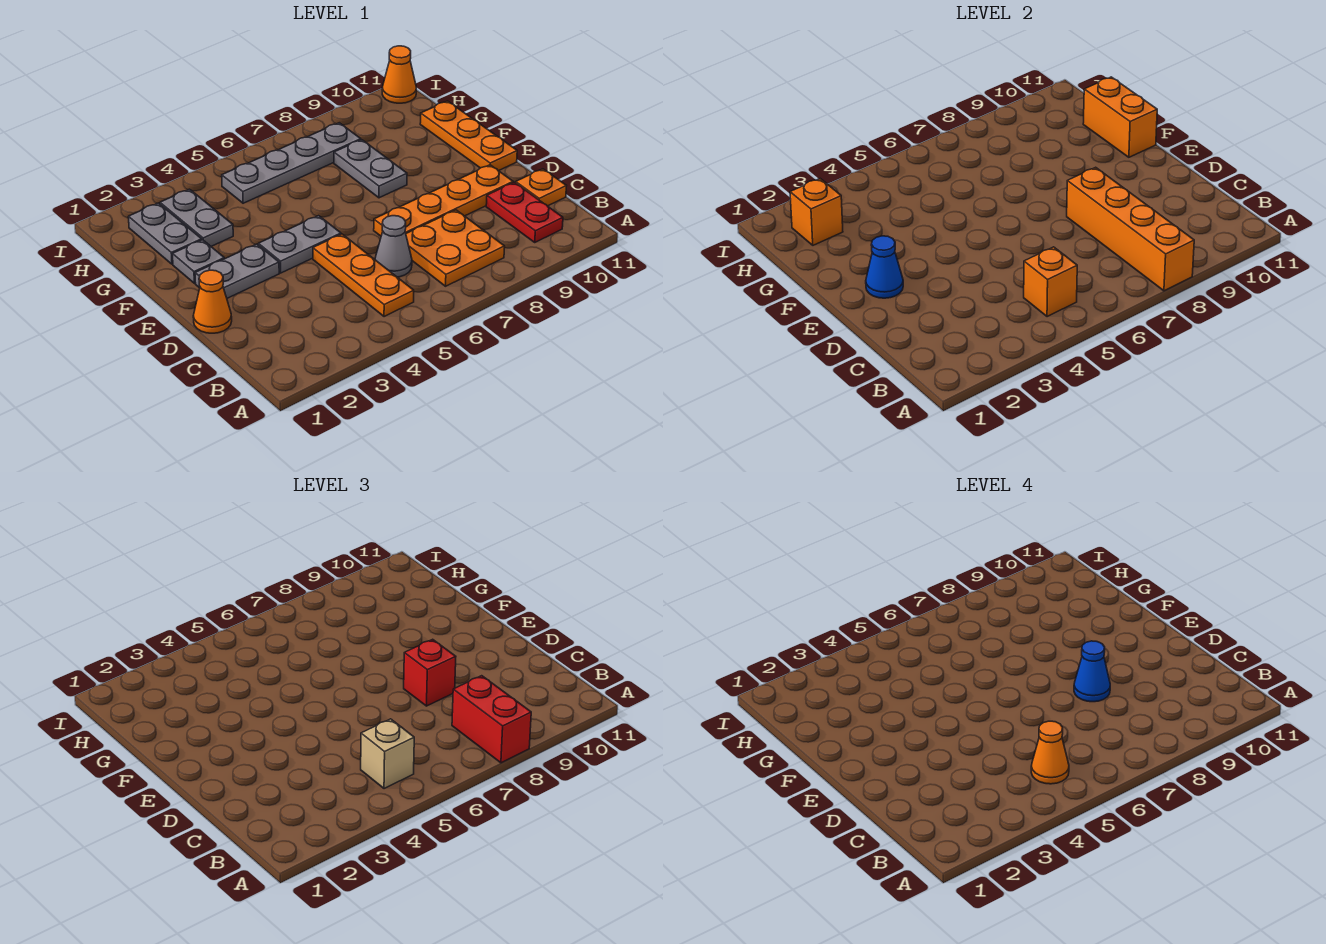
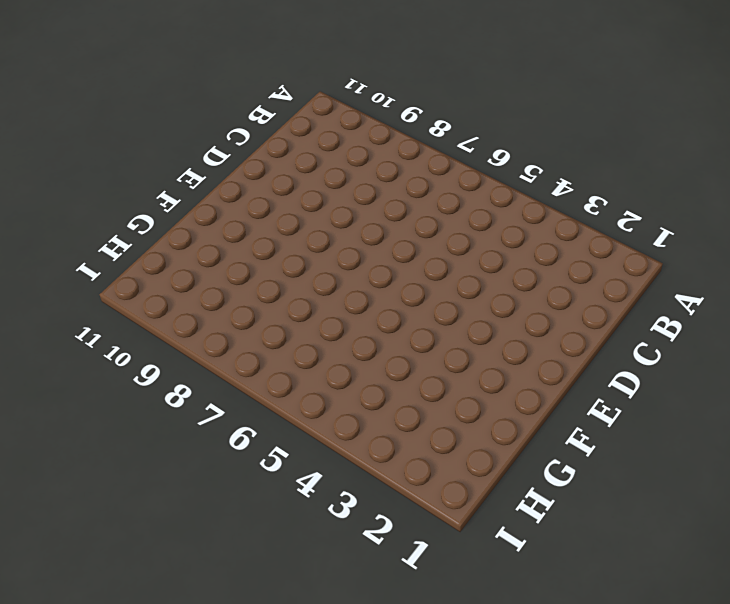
none -> orange plate B5:D5 level 1
none -> orange plate B7:C8 level 1
none -> red plate B10:C10 level 1

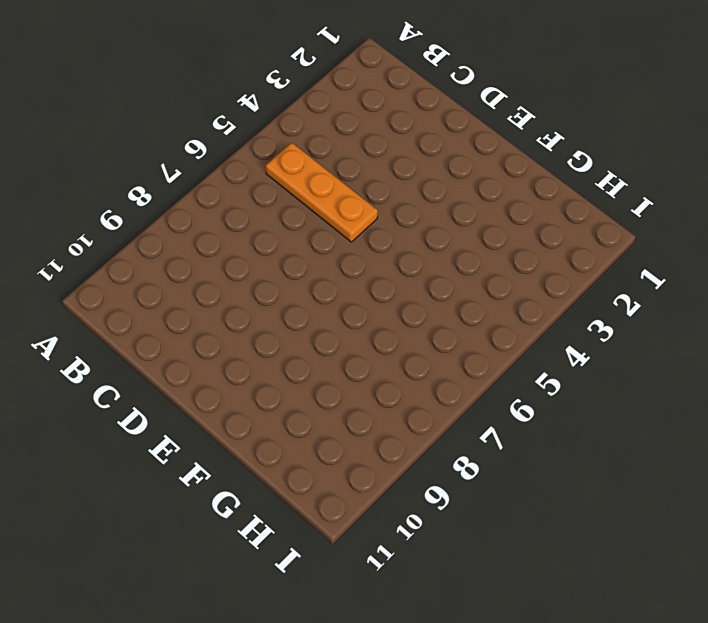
none -> orange plate B7:C8 level 1
none -> red plate B10:C10 level 1
none -> grey cone C6 level 1

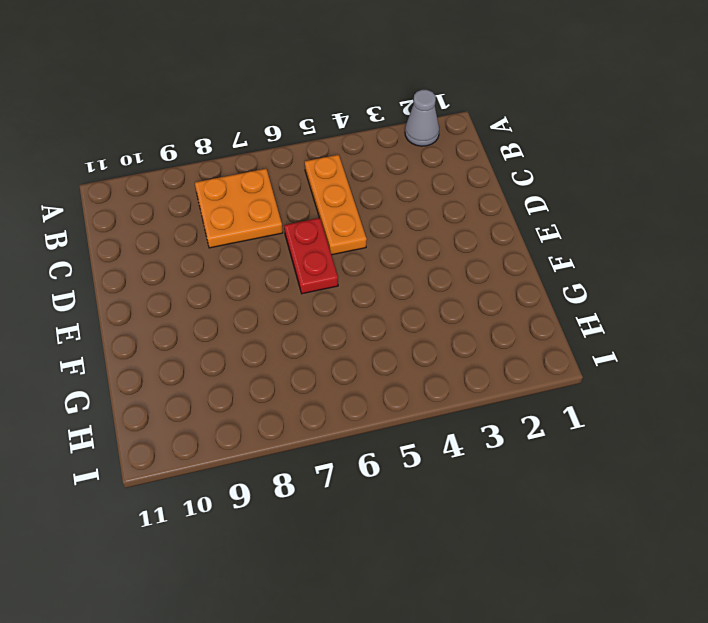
grey cone A2 level 1 -> grey cone C6 level 1
red plate D6:E6 level 1 -> red plate B10:C10 level 1
none -> orange plate C11 level 1
none -> orange cone D1 level 1
none -> orange plate D7:D10 level 1

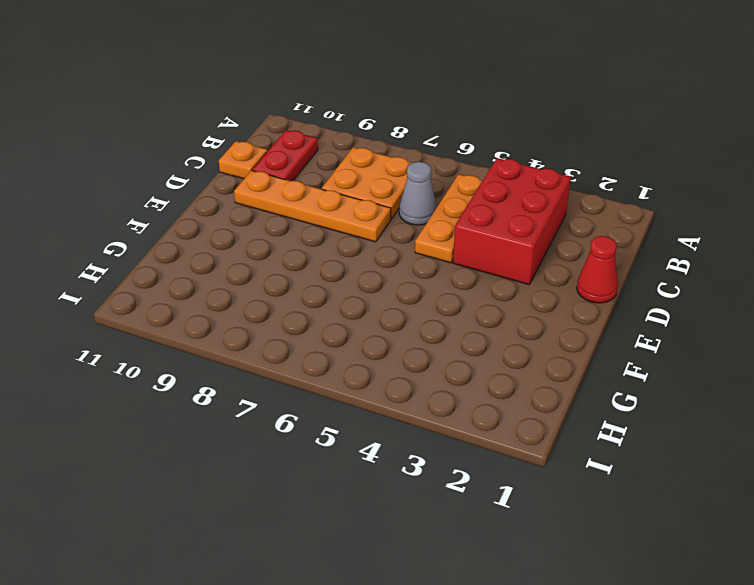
red brick B3:D4 level 1 -> none
red cone D1 level 1 -> orange cone D1 level 1
none -> grey plate E2:E3 level 1
none -> grey plate E4:E5 level 1
none -> orange plate E11:G11 level 1

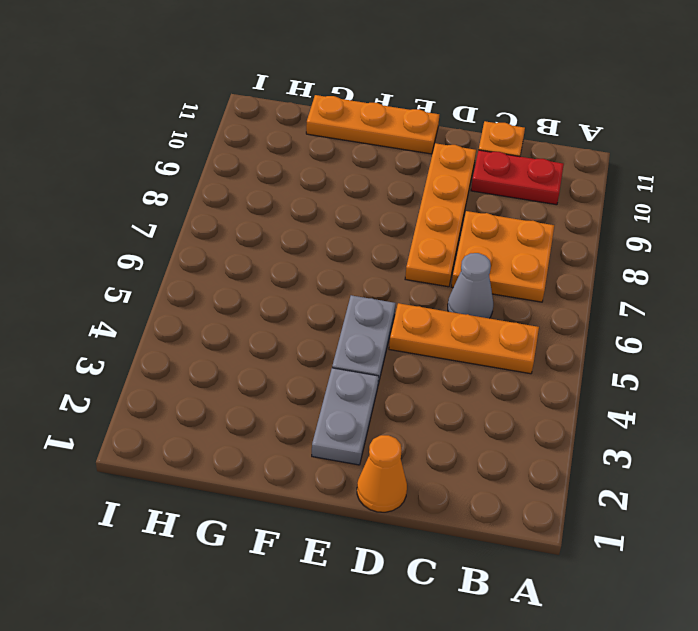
none -> grey plate F2 level 1
none -> grey plate F8:G8 level 1
none -> grey plate G2:H2 level 1

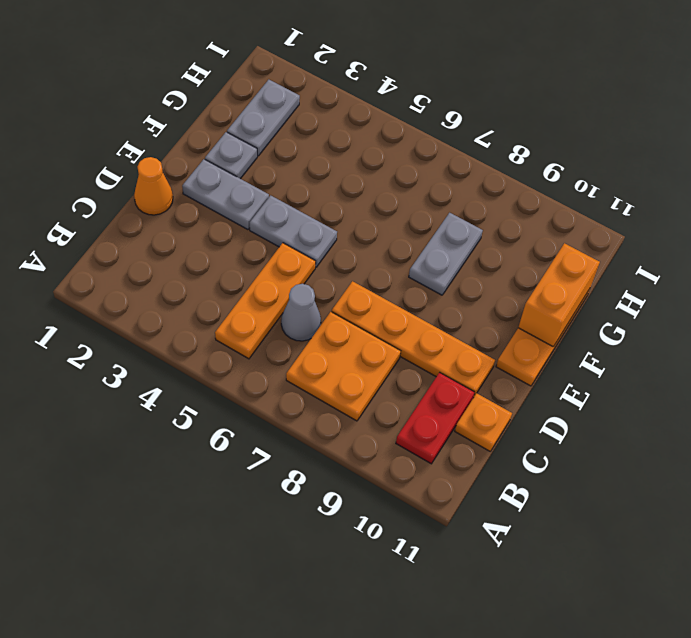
none -> grey plate G3:H3 level 1
none -> grey plate H5:H8 level 1
none -> orange cone I11 level 1

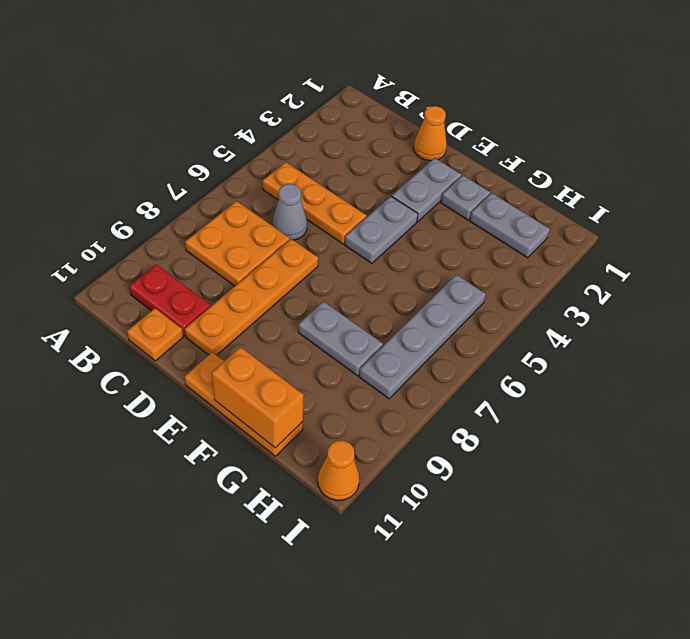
none -> grey plate G3:H3 level 1
none -> orange brick A8:D8 level 2
none -> orange brick B5 level 2

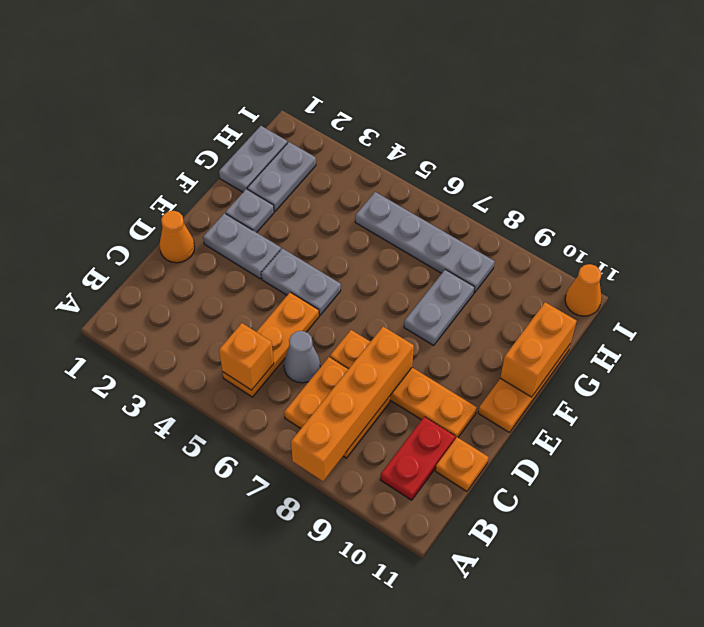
grey plate G1:H1 level 1 -> grey plate G3:H3 level 1
none -> blue cone E2 level 2
none -> orange brick H2 level 2
none -> red brick A8:B8 level 3

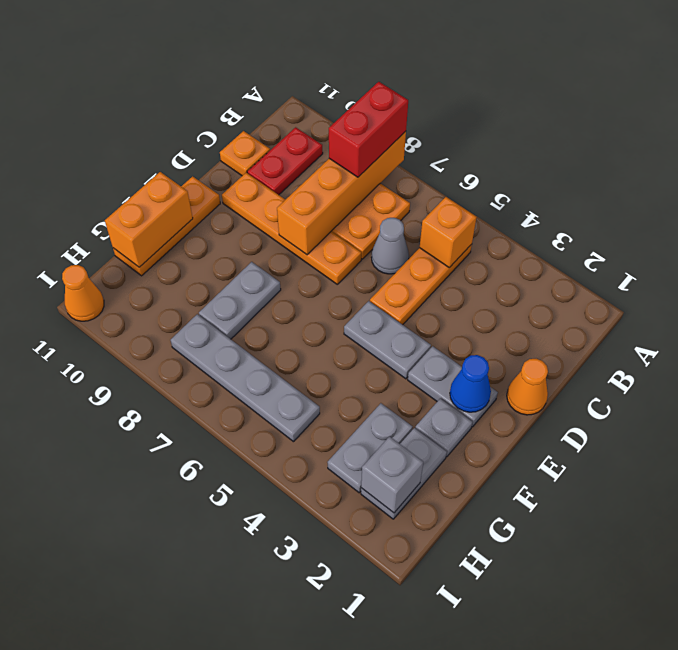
grey brick H2 level 2 -> orange brick H2 level 2
none -> tan brick B5 level 3
none -> red brick D8 level 3
none -> orange cone B5 level 4

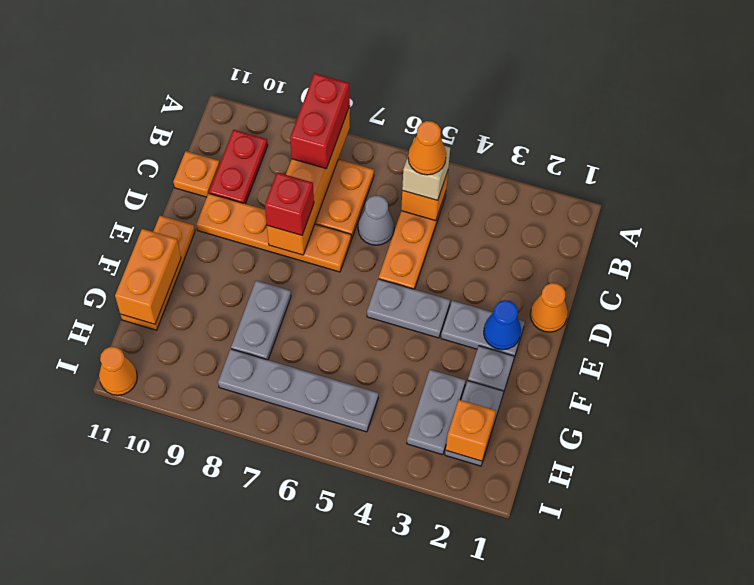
none -> blue cone D8 level 4

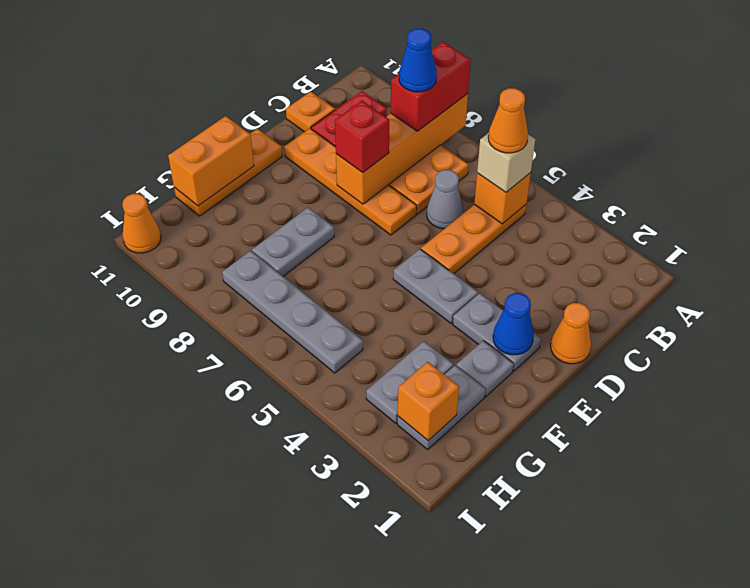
blue cone B8 level 4 -> blue cone D8 level 4

